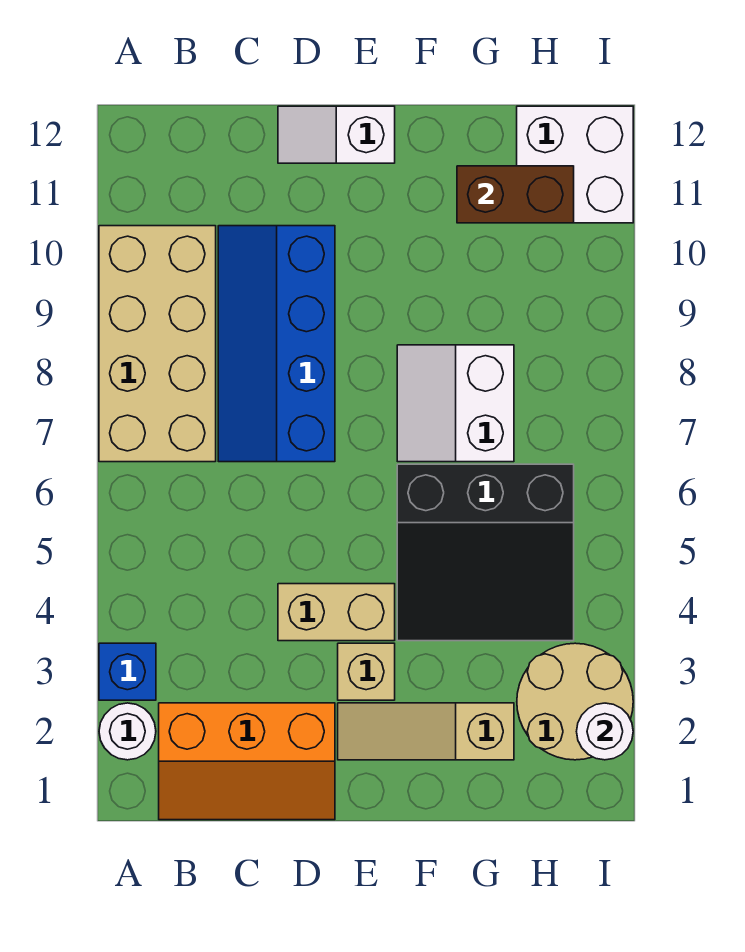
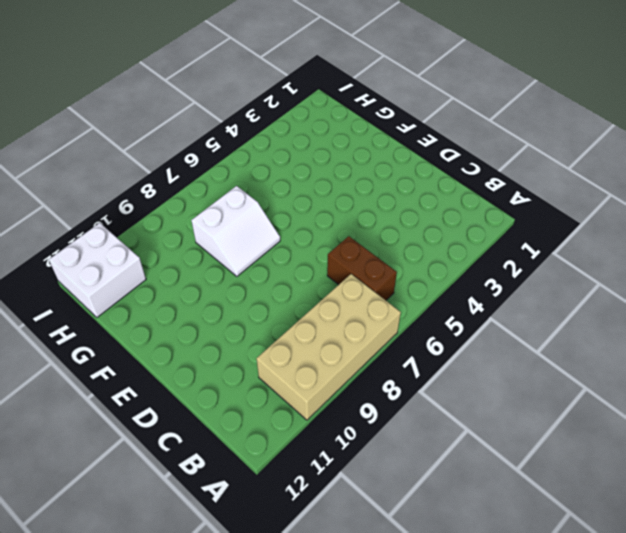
brown brick B6:C6 level 1 -> brown brick G11:H11 level 2
none -> white round brick A2 level 1
none -> blue brick A3 level 1
none -> orange slope B1:D2 level 1 top 2

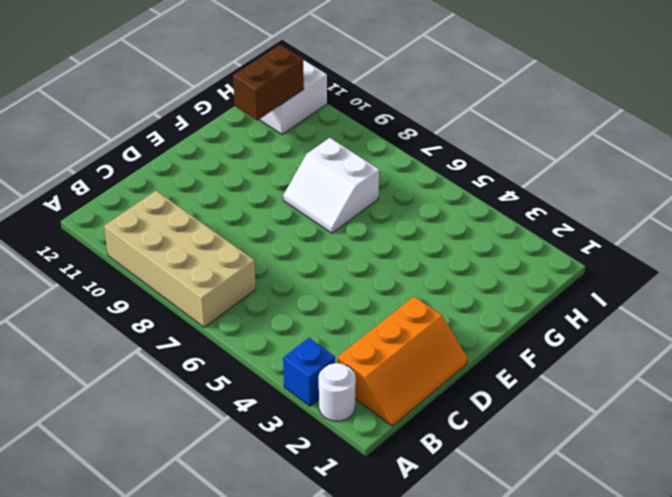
none -> blue slope C7:D10 level 1 top D
none -> tan brick D4:E4 level 1
none -> white slope D12:E12 level 1 top E

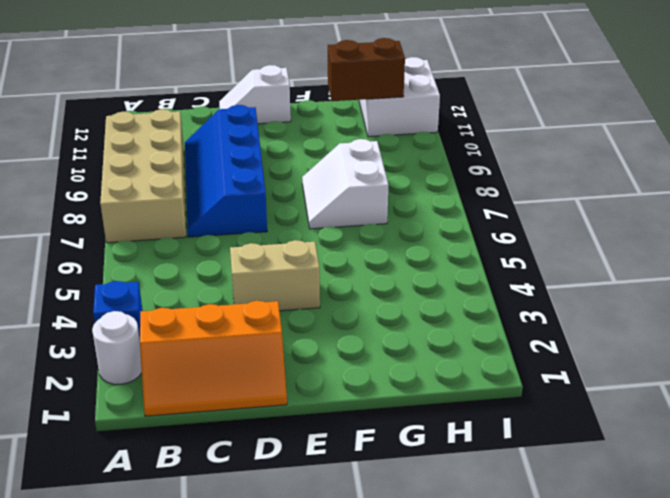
none -> tan slope E2:G2 level 1 top G
none -> tan brick E3 level 1
none -> black slope F4:H6 level 1 top 6

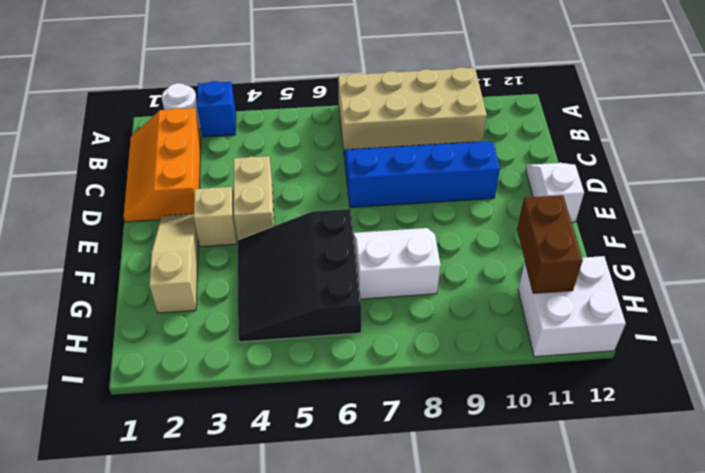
none -> tan round brick H2:I3 level 1
none -> white round brick I2 level 2

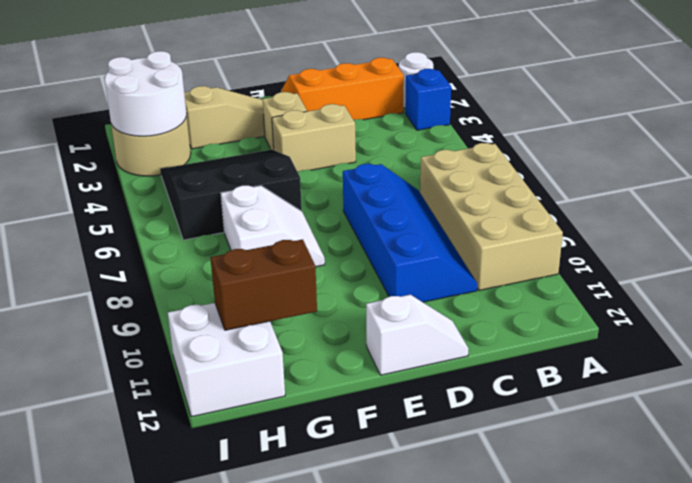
white round brick H2:I3 level 2 -> white round brick I2 level 2

